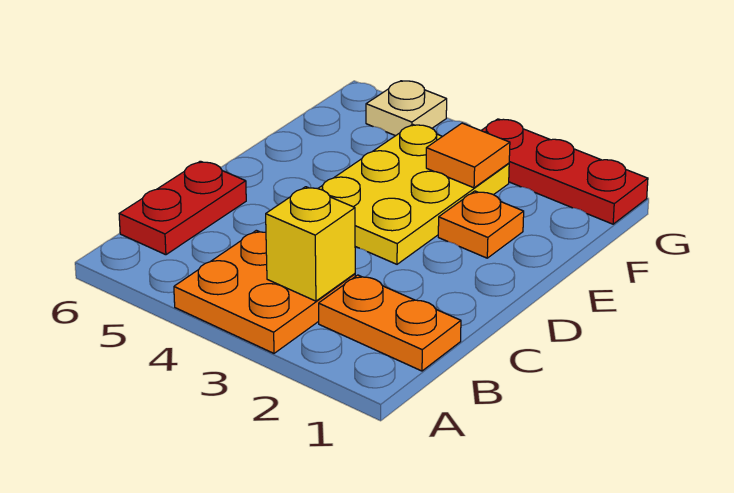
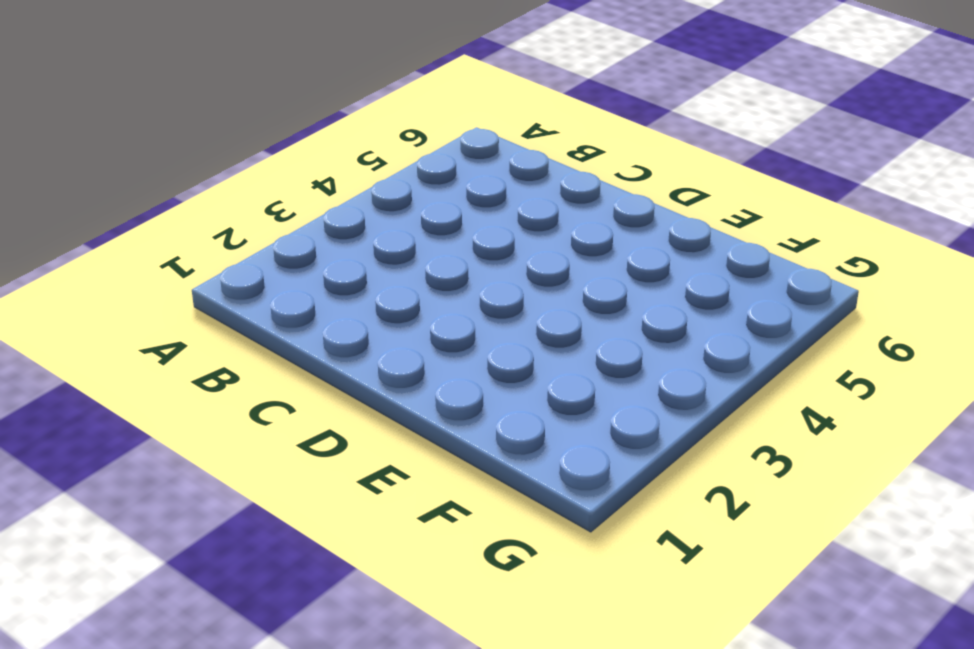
none -> orange plate A3:B4 level 1
none -> orange plate B1:B2 level 1

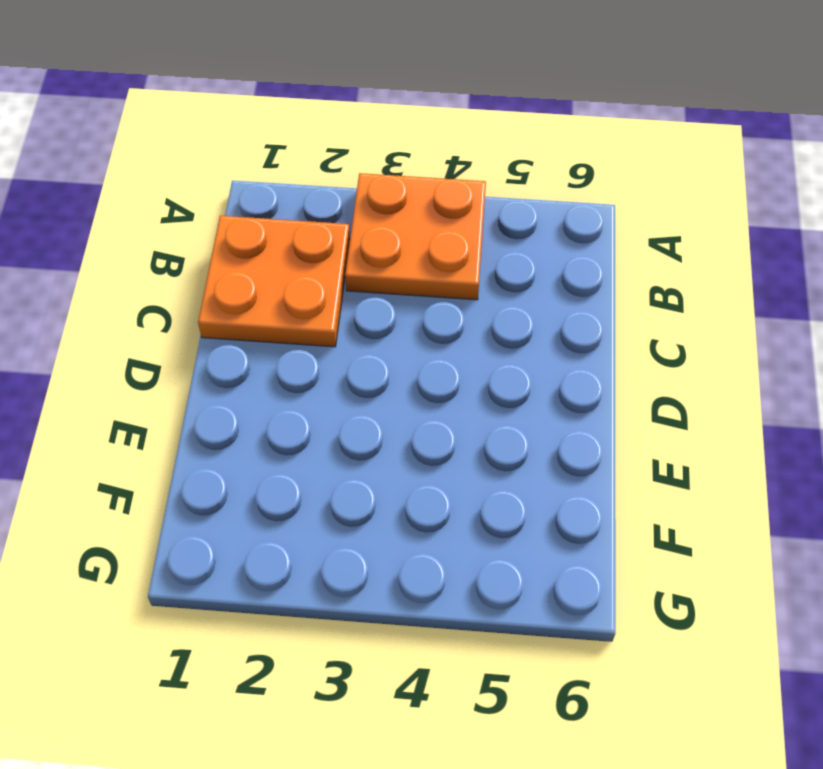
orange plate B1:C2 level 1 -> orange plate B1:B2 level 1
none -> red plate B6:C6 level 1
none -> yellow plate D3:F4 level 1

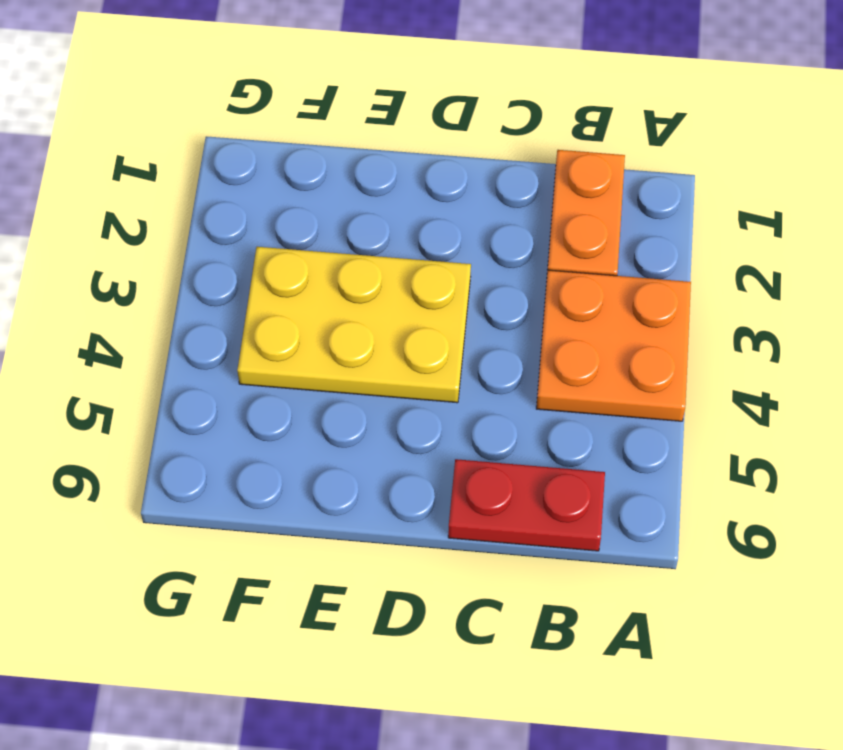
none -> orange plate E2 level 1
none -> red plate G1:G3 level 1

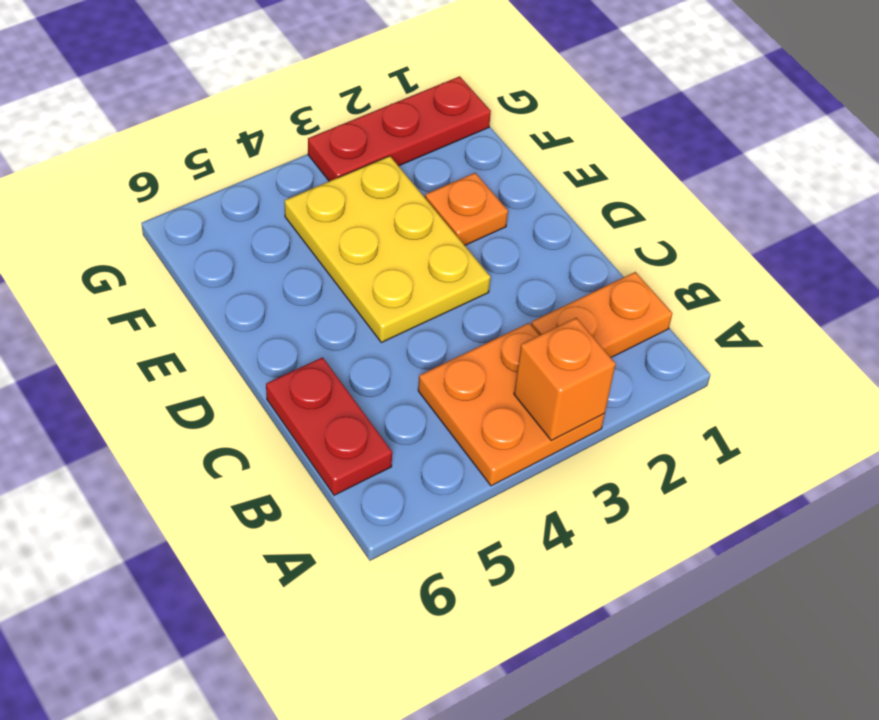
orange brick A3 level 2 -> none
none -> tan plate G5 level 1
none -> yellow brick B3 level 2

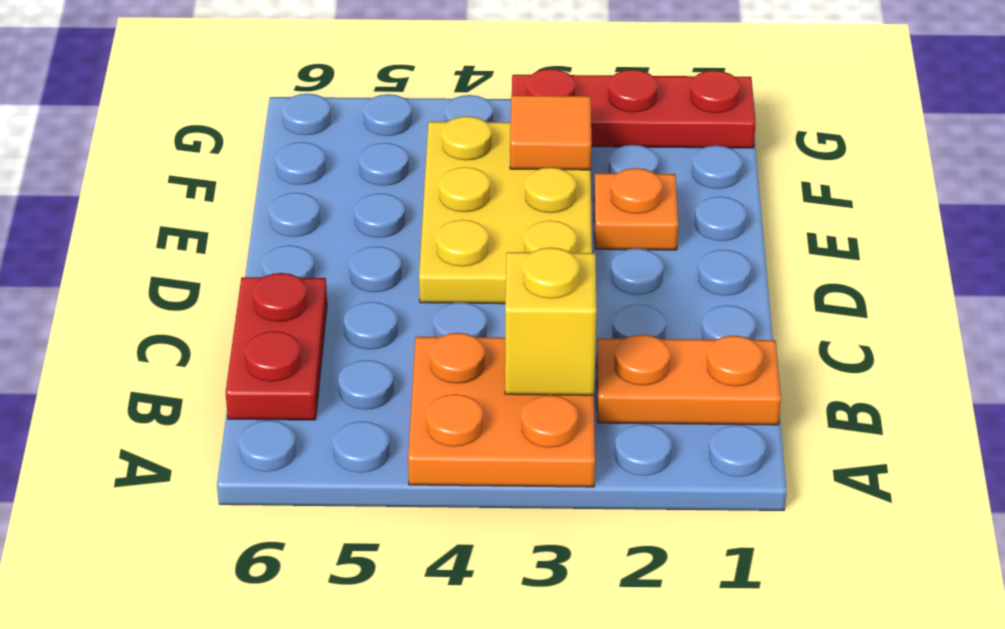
none -> tan plate G5 level 1

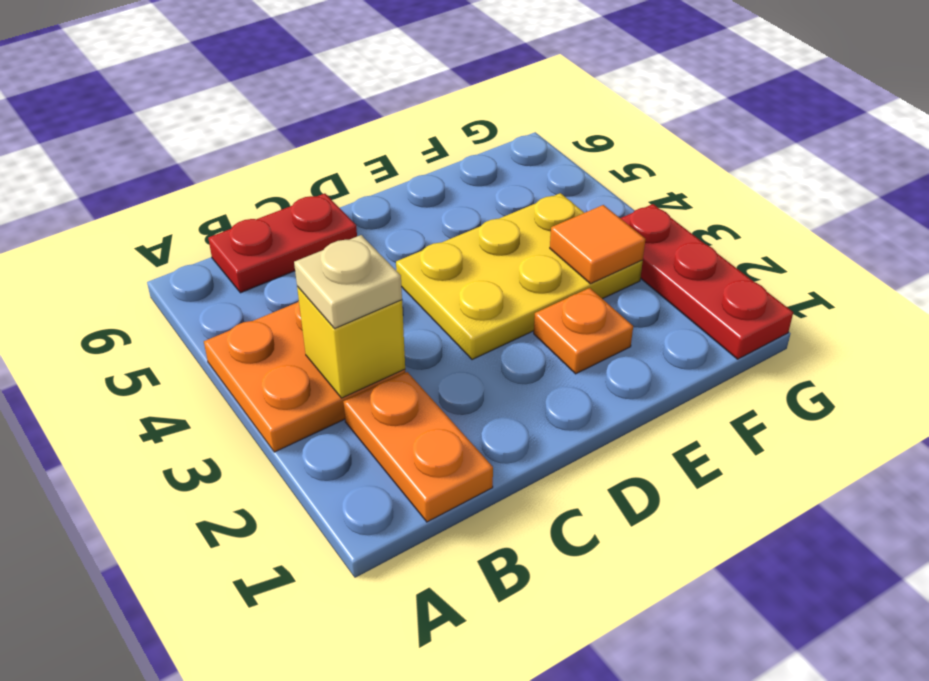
tan plate B3 level 3 -> tan plate G5 level 1

